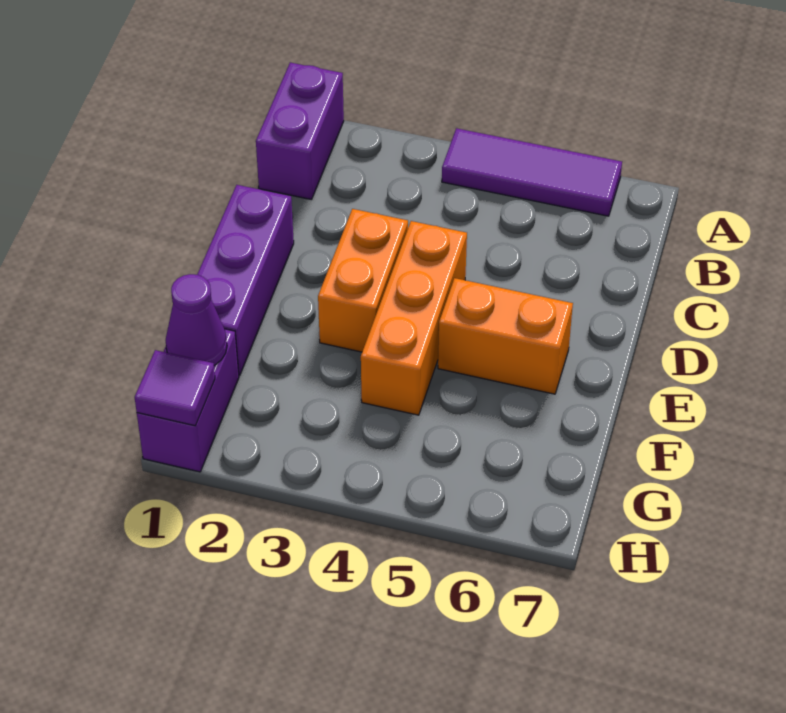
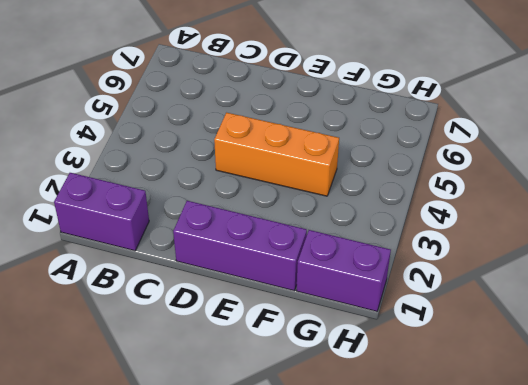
none -> purple tile A4:A6 level 1
none -> orange brick D3:E3 level 1

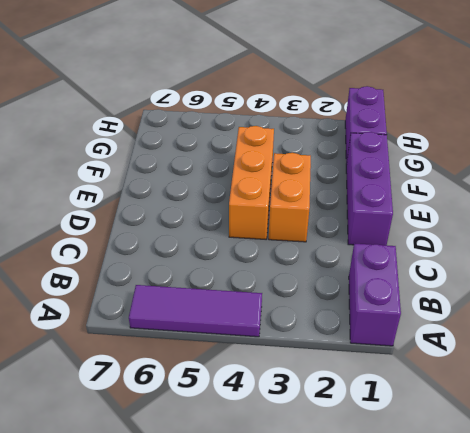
none -> orange brick E5:E6 level 1
none -> purple cone G1 level 2

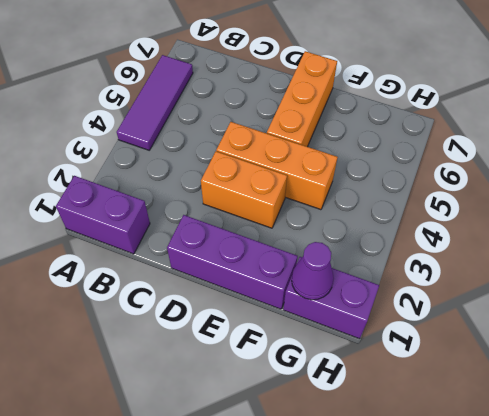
orange brick E5:E7 level 1 -> orange brick E5:E6 level 1
none -> purple tile H1 level 2

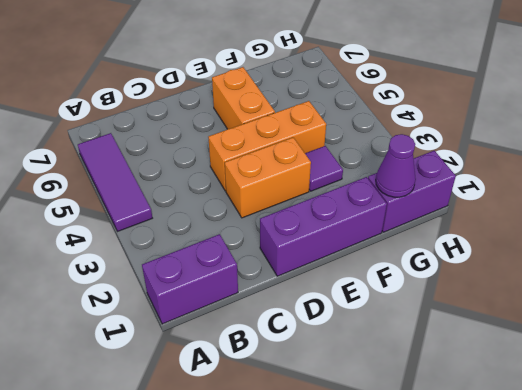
purple tile F3 level 1 -> purple tile H1 level 2

